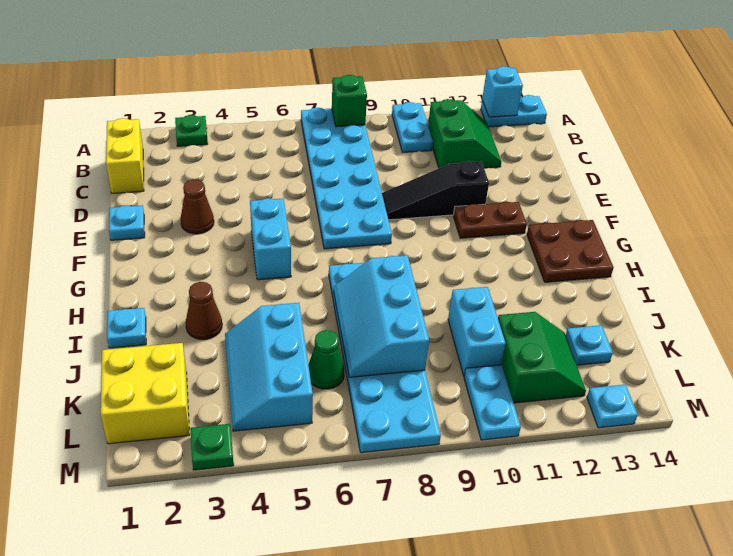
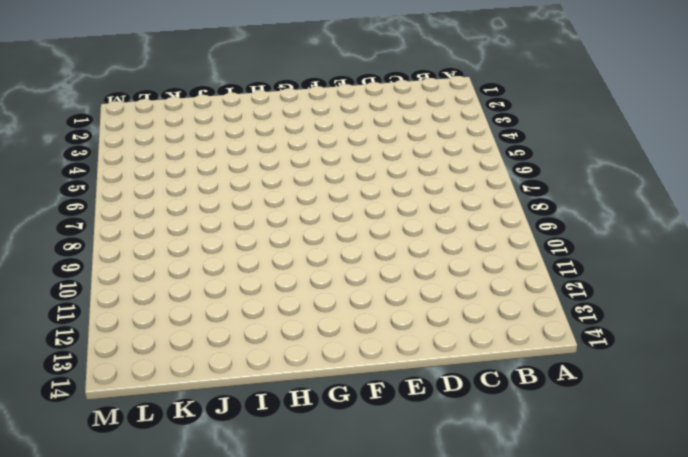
none -> green plate A3 level 1
none -> cyan plate A7:F8 level 1
none -> cyan plate A10:B10 level 1

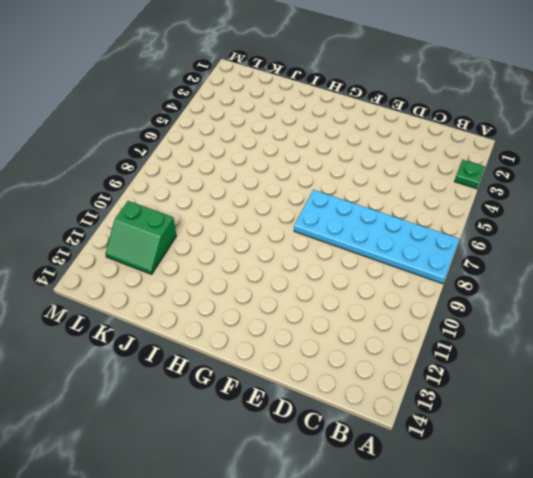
none -> cyan plate A10:B10 level 1
none -> cyan plate A13:A14 level 1
none -> yellow brick B1:C1 level 1

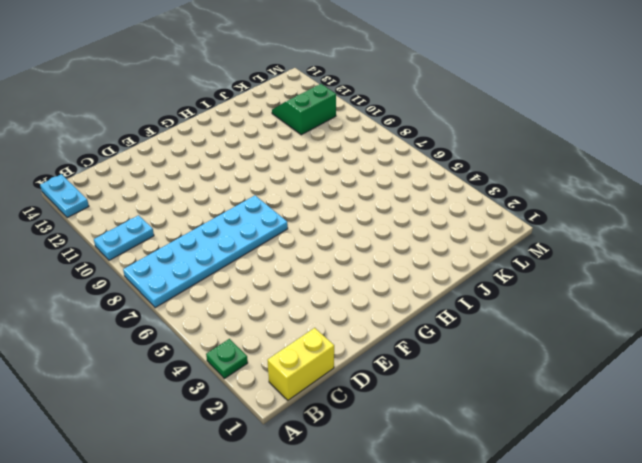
none -> green slope B11:C12 level 1 top 11
none -> cyan plate E1 level 1
none -> brown cone E3 level 1

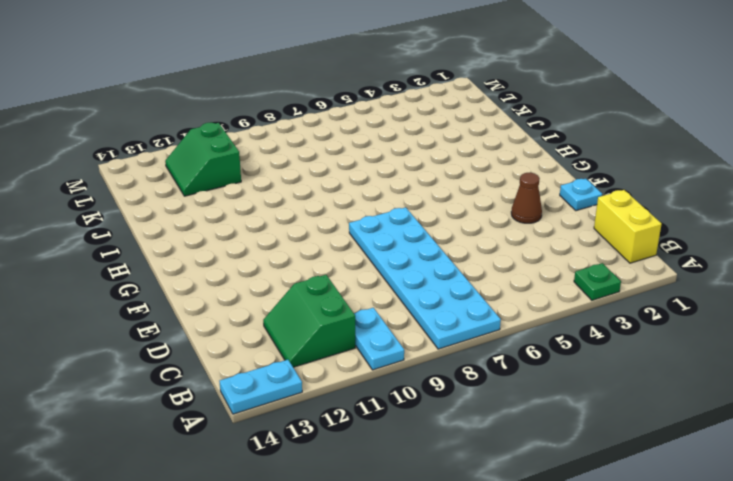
none -> black slope E9:E11 level 1 top 11
none -> cyan brick F5:G5 level 1
none -> brown plate F11:F12 level 1

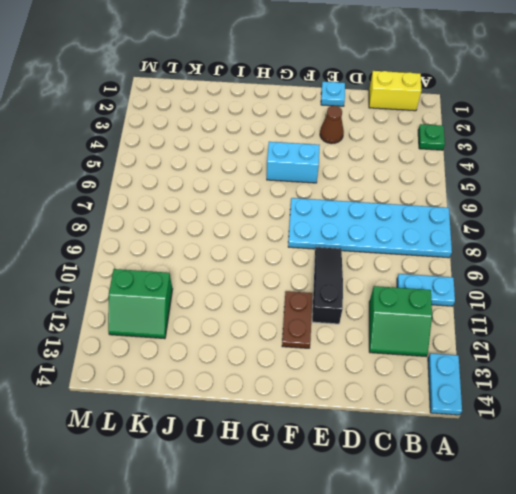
none -> brown plate G13:H14 level 1
none -> cyan plate H7:M8 level 1
none -> cyan plate I1 level 1

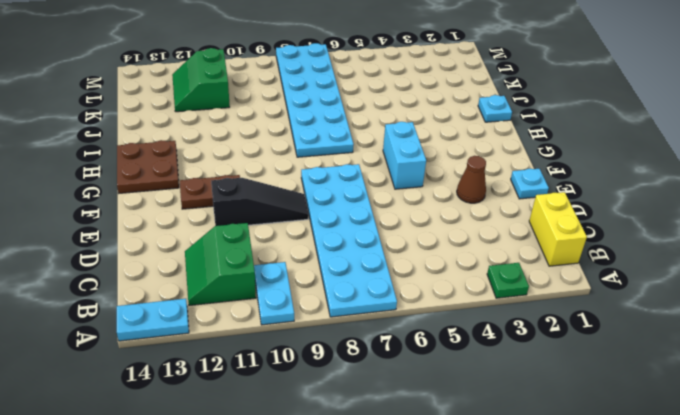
none -> brown cone I3 level 1
none -> cyan slope J4:L5 level 1 top 5
none -> cyan brick J10:K10 level 1

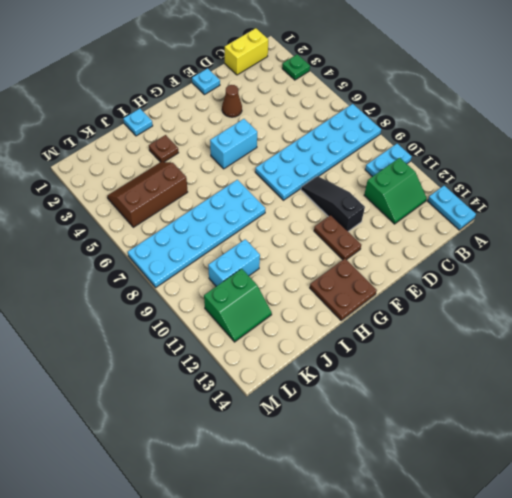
brown plate I3 level 1 -> brown cone I3 level 1
brown slope J4:L5 level 1 top 5 -> cyan slope J4:L5 level 1 top 5
none -> yellow brick K1:L2 level 1
none -> green cone K6 level 1
none -> cyan plate K13 level 1

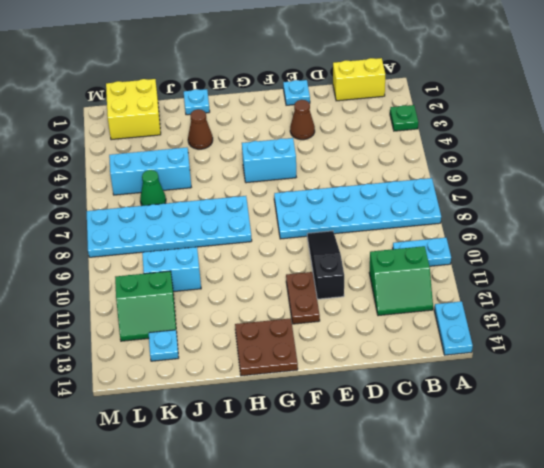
none -> cyan plate L10:M10 level 1
none -> green plate M3 level 1
none -> cyan plate M13 level 1

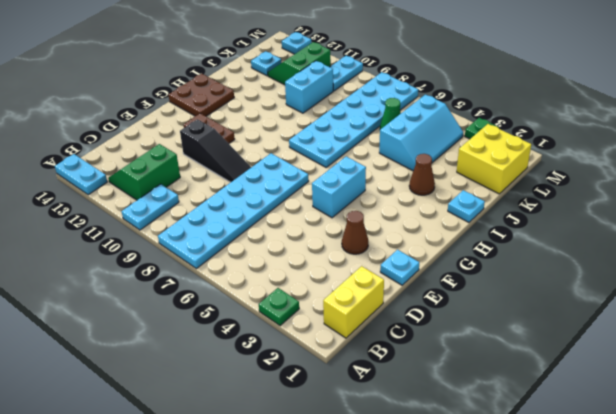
none -> green brick A8 level 2
none -> cyan brick A13 level 2
none -> cyan slope I7:K8 level 2 top 8

